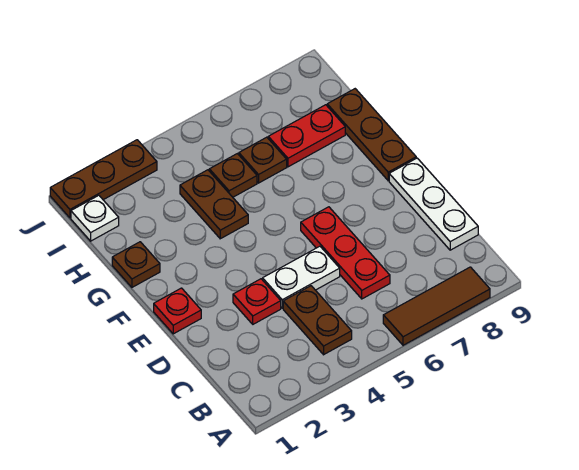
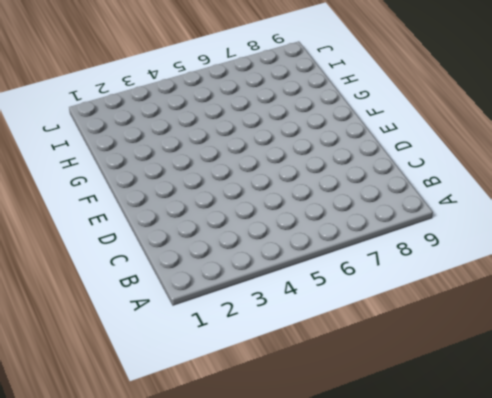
none -> brown tile A6:A8 level 1
none -> brown plate B4:C4 level 1
none -> red plate C6:E6 level 1

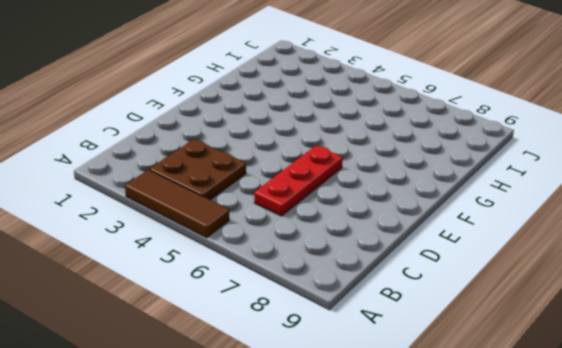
brown tile A3:A5 level 1 -> brown tile A6:A8 level 1
brown plate B3:C4 level 1 -> brown plate B4:C4 level 1
none -> white plate C9:E9 level 1
none -> red plate D3 level 1
none -> white plate D4:D5 level 1

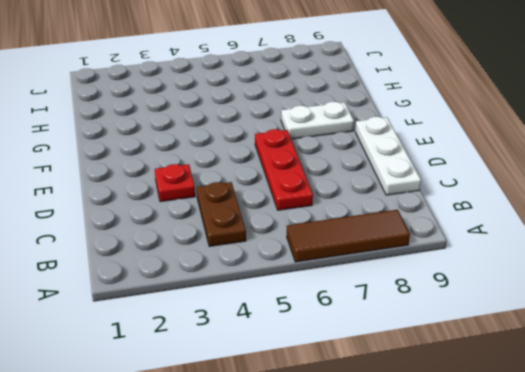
white plate F7:F8 level 1 -> white plate D4:D5 level 1
none -> red plate E1 level 1
none -> brown plate F9:H9 level 1
none -> brown plate G1 level 1

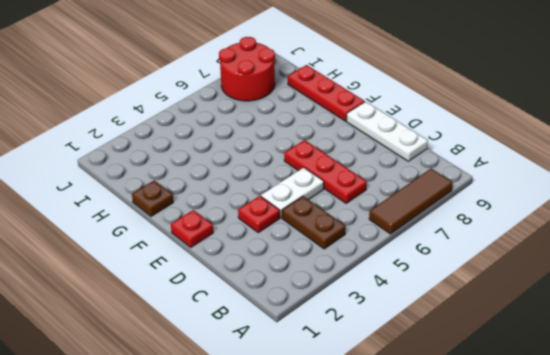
red plate F9:H9 level 1 -> brown plate F9:H9 level 1
red round brick I7:J8 level 1 -> none
none -> brown plate G4:H4 level 1
none -> brown plate H5 level 1
none -> brown plate H6 level 1

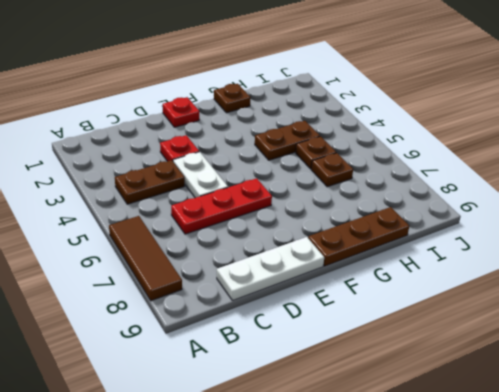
none -> red plate H7:H8 level 1
none -> white plate I1 level 1
none -> brown plate J1:J3 level 1

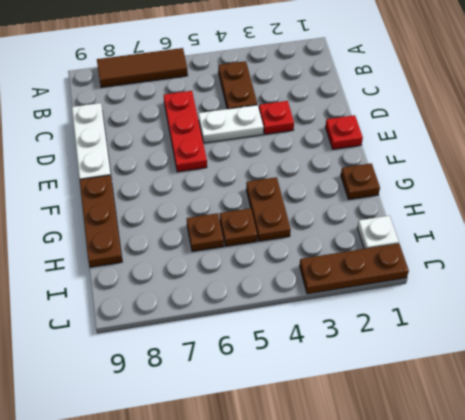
none -> red plate H7:H8 level 1

